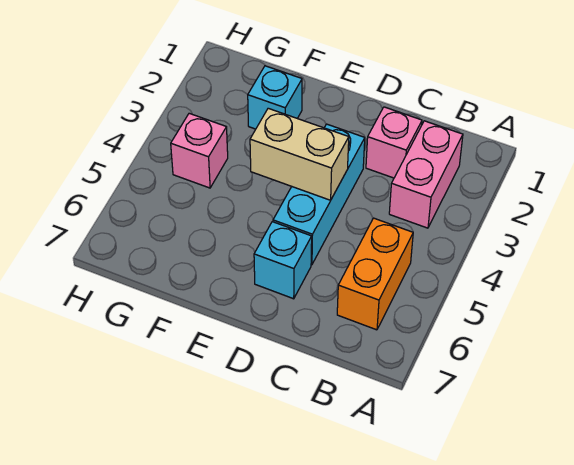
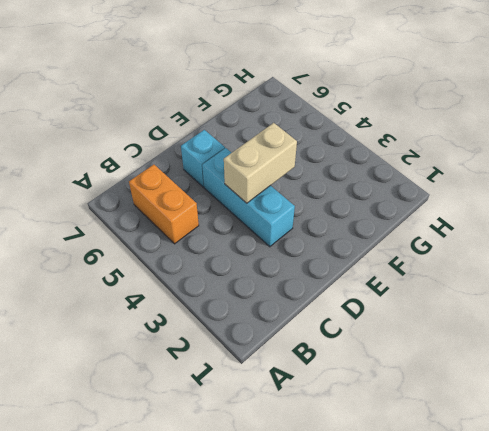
none -> pink brick B2:B3 level 1
none -> pink brick C2 level 1

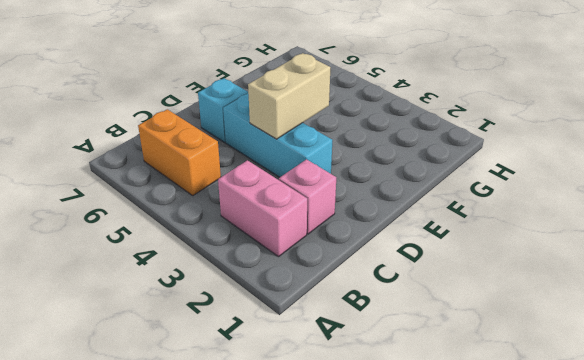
none -> cyan brick F2 level 1
none -> pink brick G4 level 1

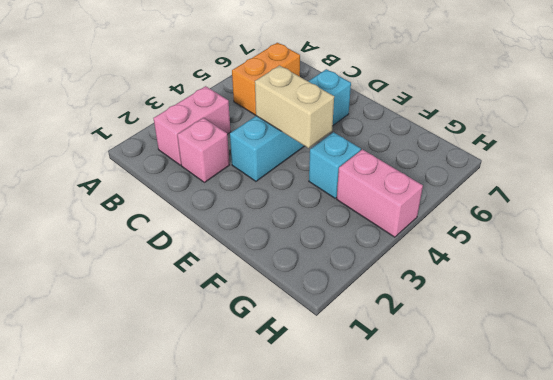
cyan brick F4 level 1 -> cyan brick F2 level 1
pink brick G4:H4 level 1 -> pink brick G4 level 1

